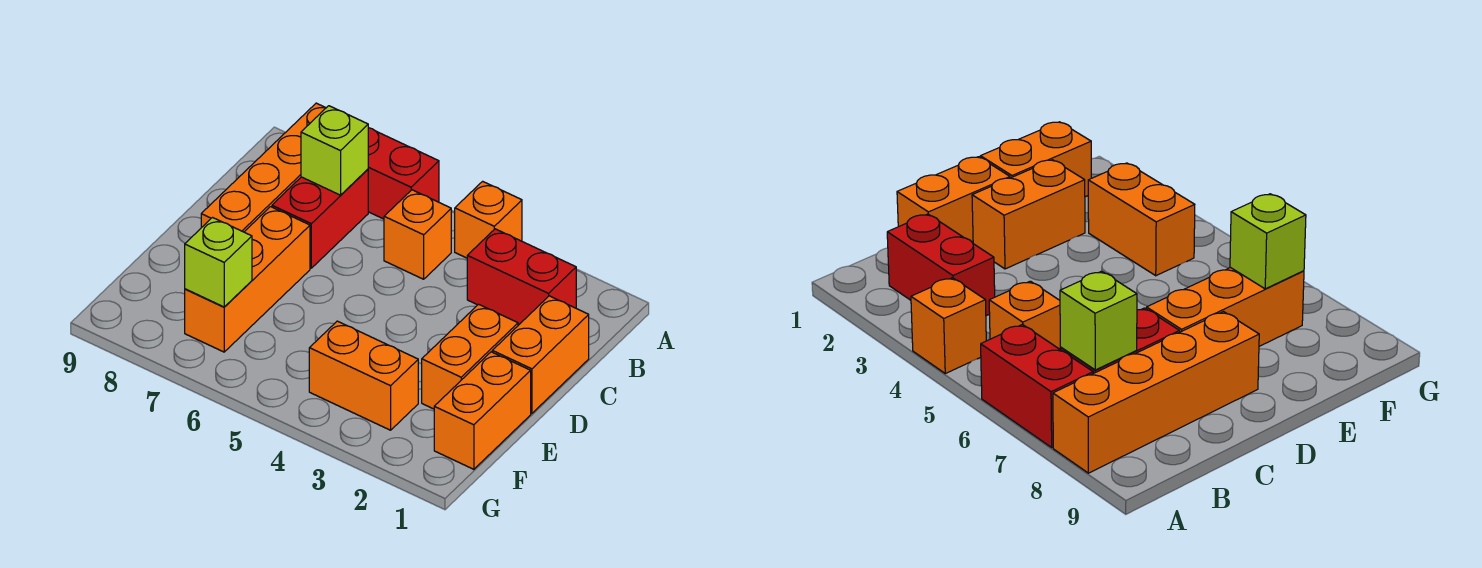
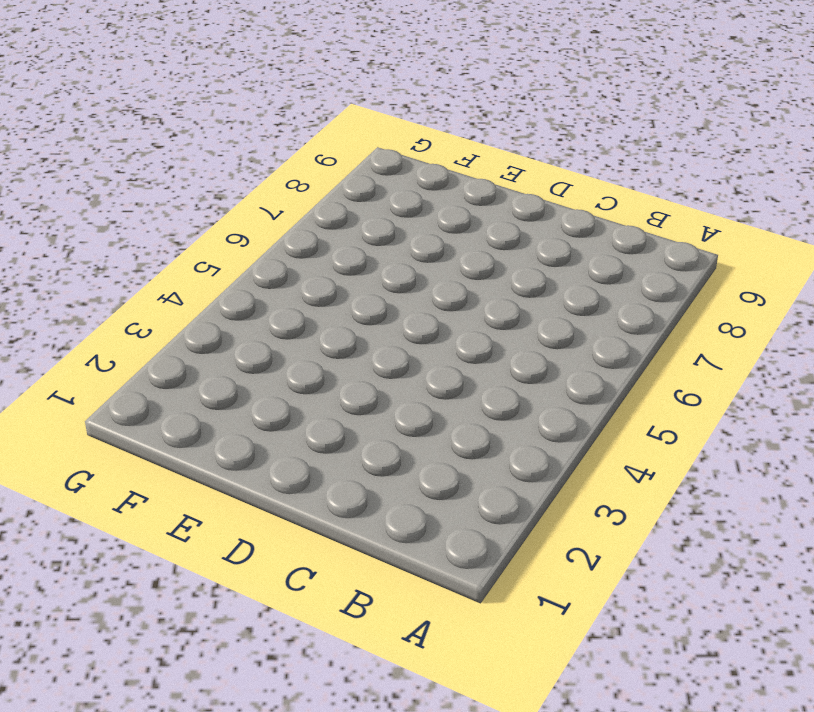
none -> orange brick A4 level 1
none -> red brick A6:A7 level 1
none -> orange brick A8:D8 level 1

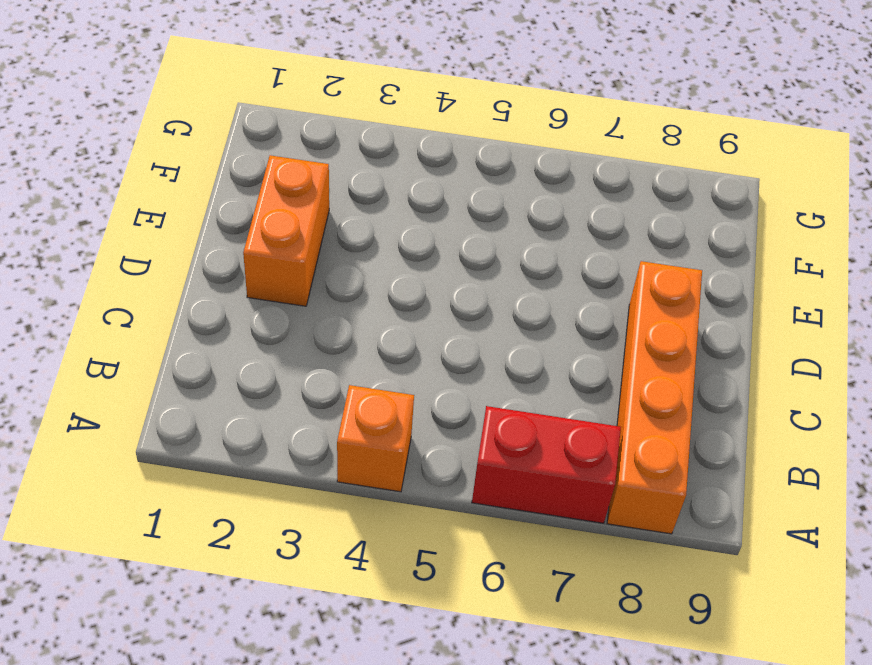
none -> red brick B2:B3 level 1
none -> orange brick B5 level 1
none -> red brick B7:C7 level 1

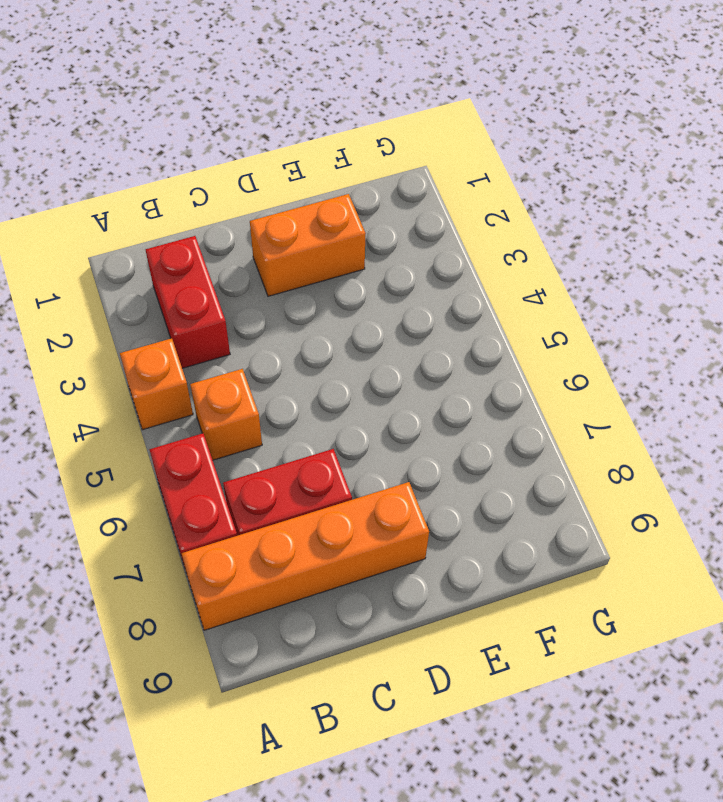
none -> orange brick C1:D1 level 1
none -> orange brick D7:F7 level 1
none -> orange brick E1:F1 level 1

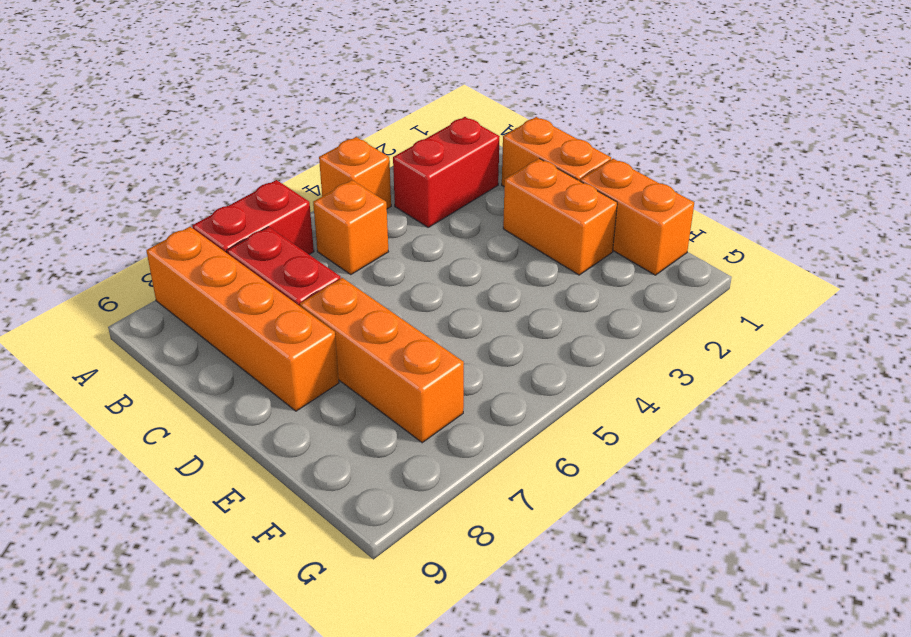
none -> orange brick F3:F4 level 1
none -> lime brick B7 level 2
none -> lime brick F7 level 2

